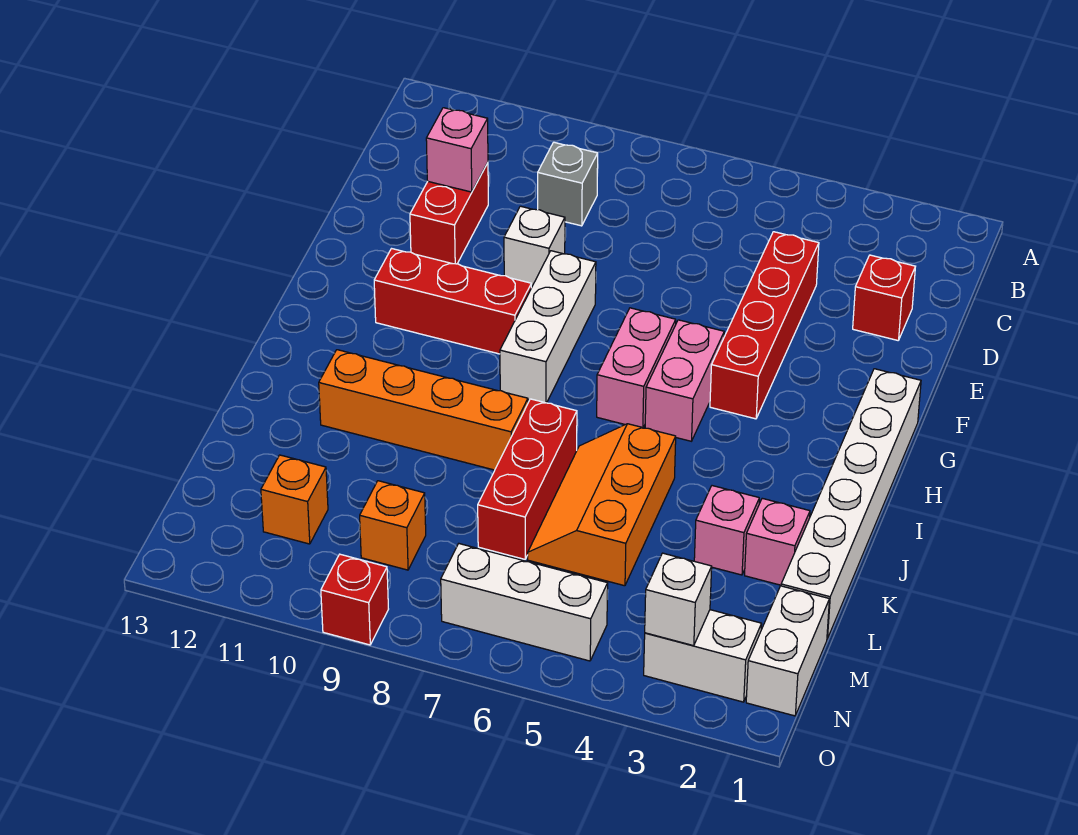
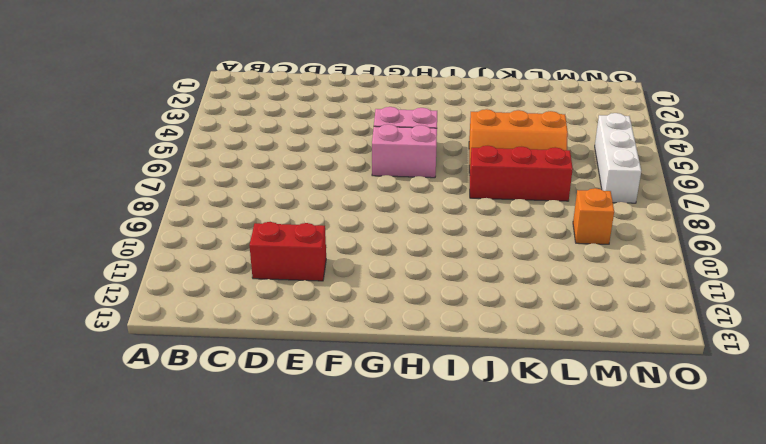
none -> grey brick C9 level 1
none -> red brick D2 level 1
none -> red brick D4:G4 level 1

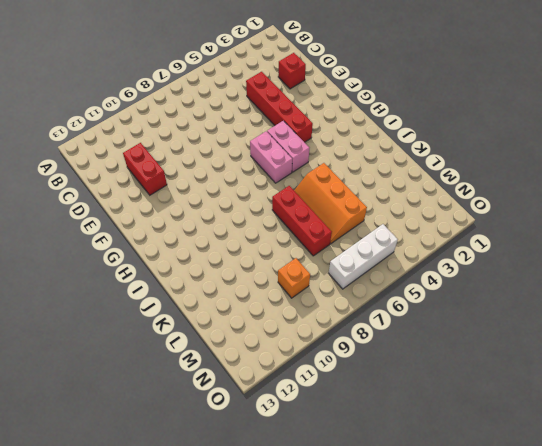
none -> grey brick C9 level 1
none -> white brick E9 level 1
none -> white brick F8:H8 level 1

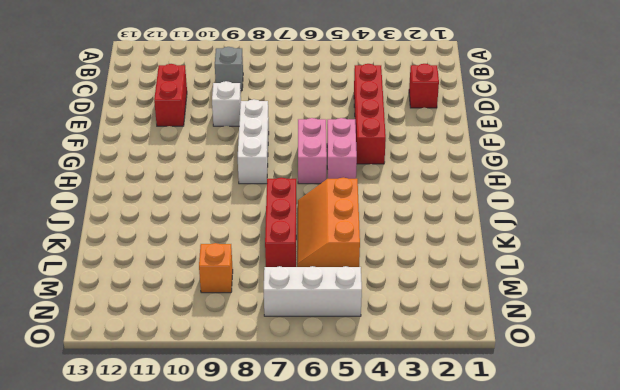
none -> white brick G1:L1 level 1
none -> red brick G9:G11 level 1
none -> orange brick J8:J11 level 1

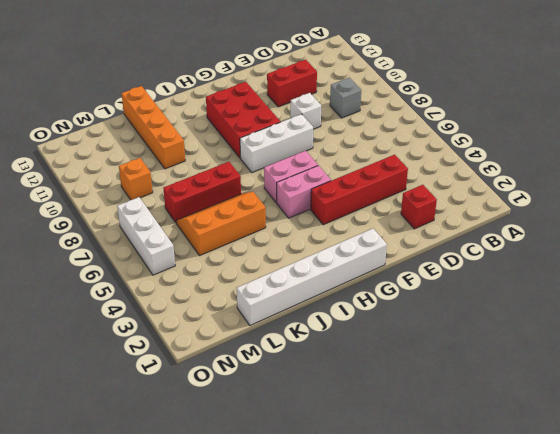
red brick G9:H11 level 1 -> red brick G9:G11 level 1
orange brick K10:K13 level 1 -> orange brick J8:J11 level 1
none -> pink brick K2 level 1
none -> pink brick K3 level 1
none -> white brick M1:N1 level 1

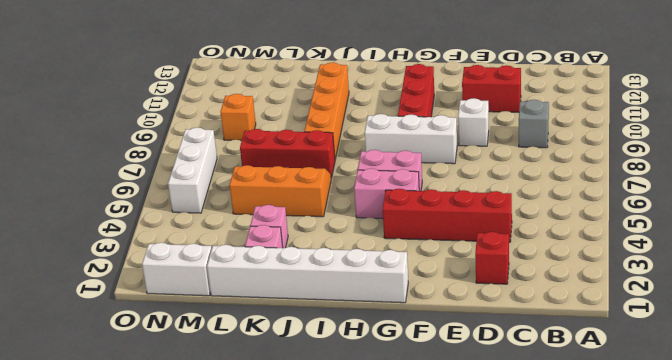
none -> orange brick M11 level 1
none -> white brick N2:N3 level 1
none -> red brick O9 level 1

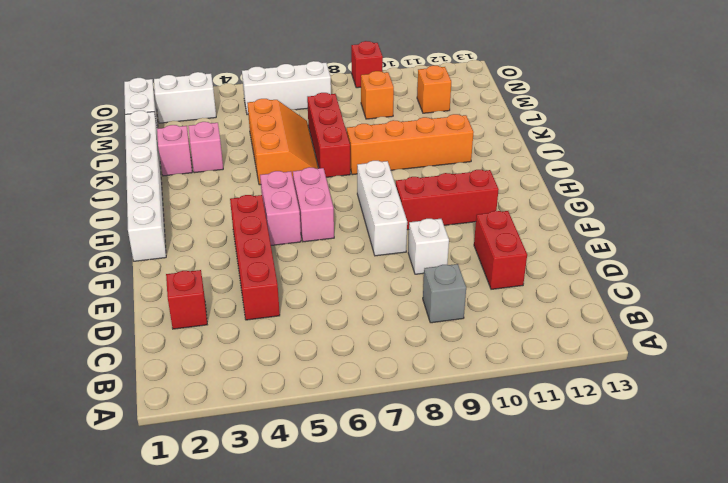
none -> pink brick D11 level 2
none -> white brick N3 level 2

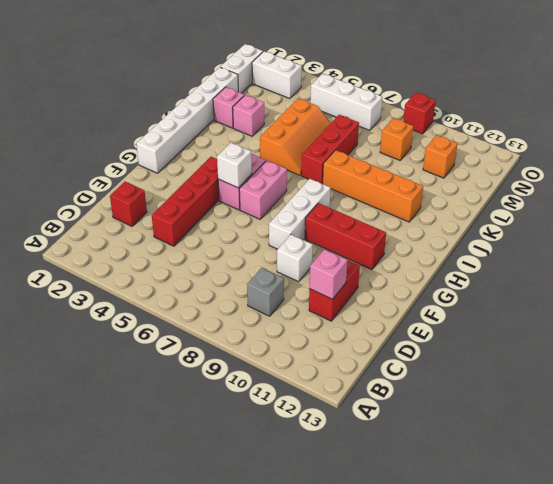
white brick G5 level 2 -> white brick N3 level 2

